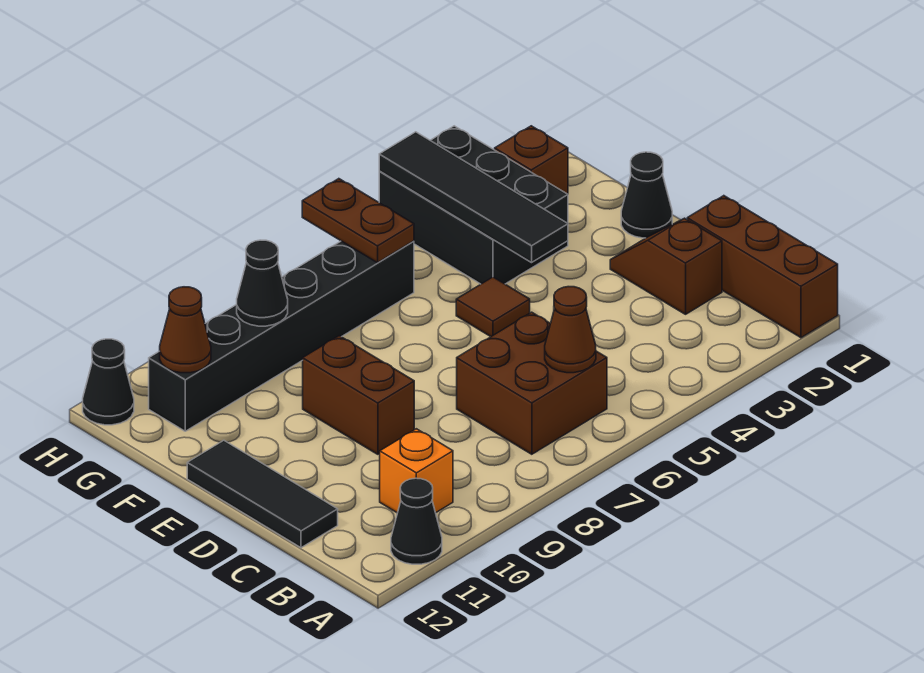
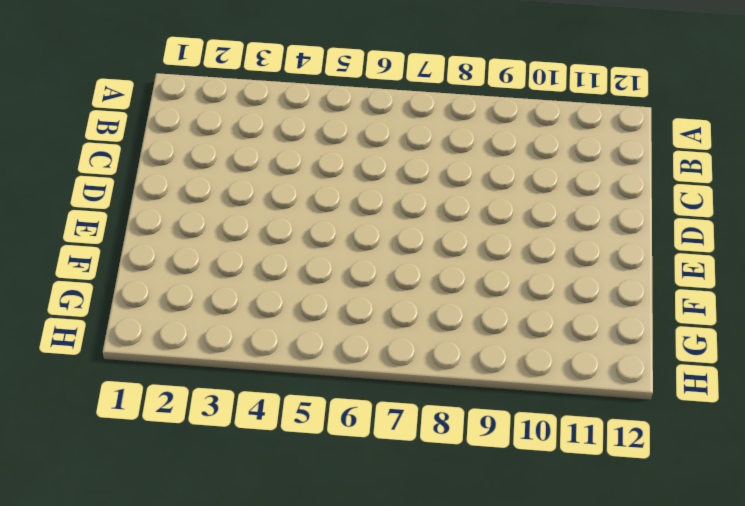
none -> brown brick A1:C1 level 1
none -> black cone A11 level 1
none -> brown brick B6:C7 level 1

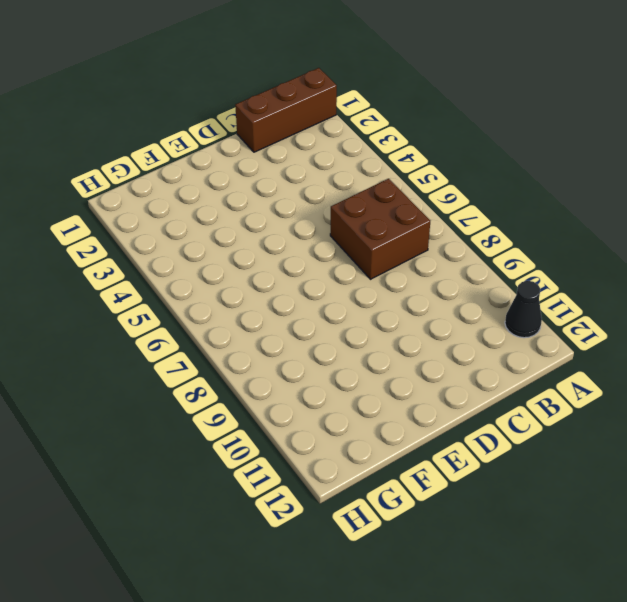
none -> orange brick B10 level 1
none -> brown slope C2:D2 level 1 top C
none -> black tile C12:E12 level 1

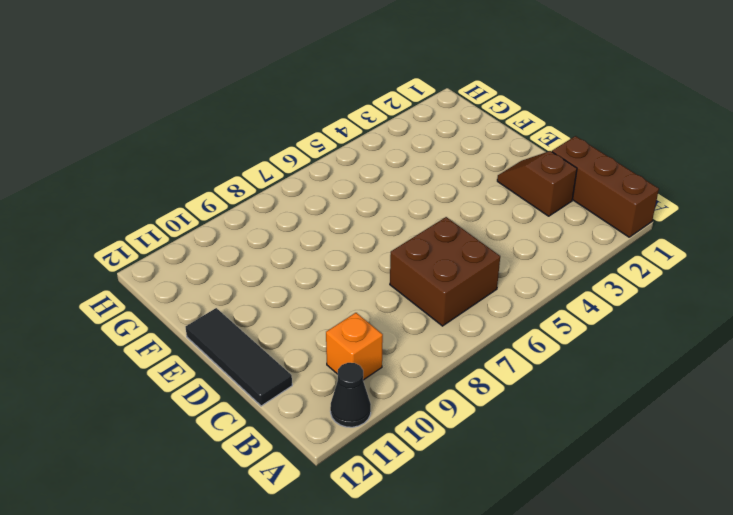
none -> brown brick D9:E9 level 1
none -> black cone E1 level 1
none -> brown tile E5 level 1

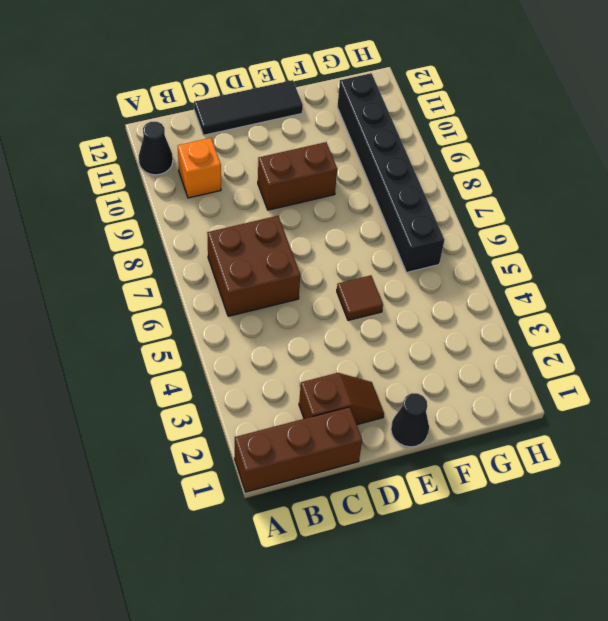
none -> black brick F3:H4 level 1
none -> brown brick G2 level 1
none -> black cone H12 level 1

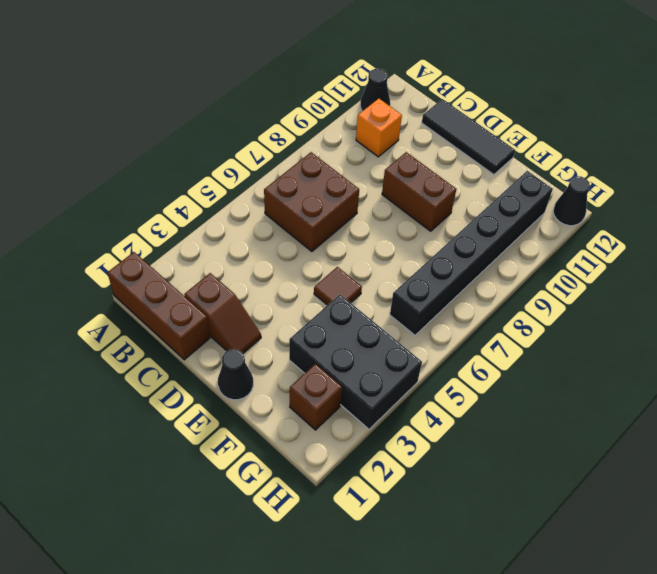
none -> brown cone B6 level 2
none -> black tile E4:H4 level 2
none -> brown plate G6:H6 level 2

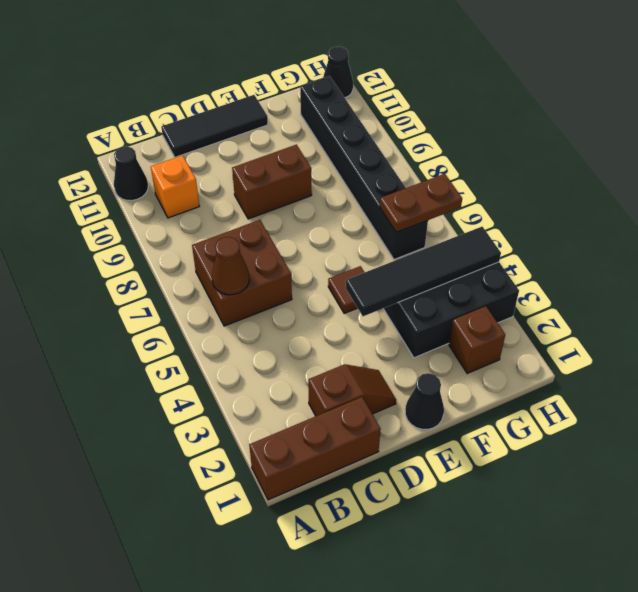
none -> black cone G9 level 2
none -> brown cone G11 level 2

